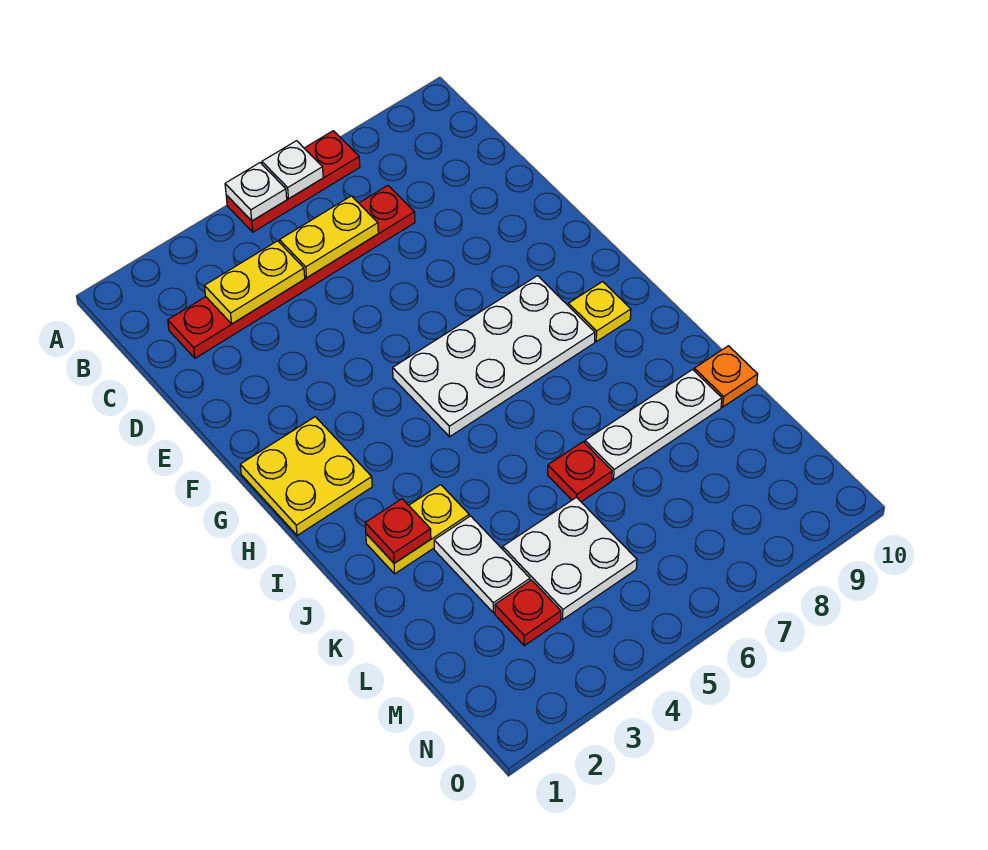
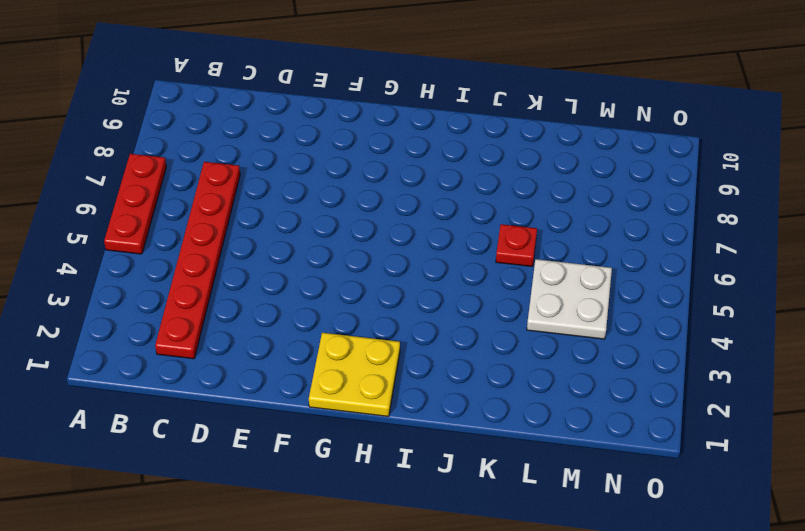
none -> white plate G5:H8 level 1
none -> yellow plate H9 level 1
none -> yellow plate J2:J3 level 1

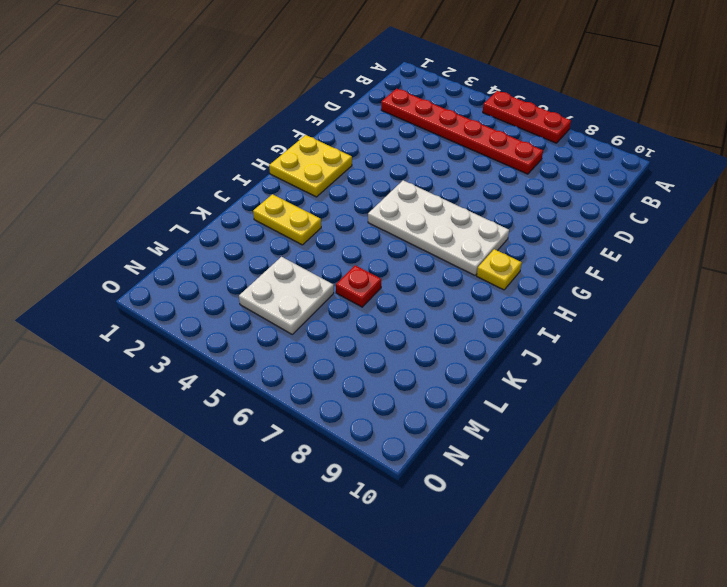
none -> white plate K3:L3 level 1
none -> white plate K7:K9 level 1
none -> orange plate K10 level 1

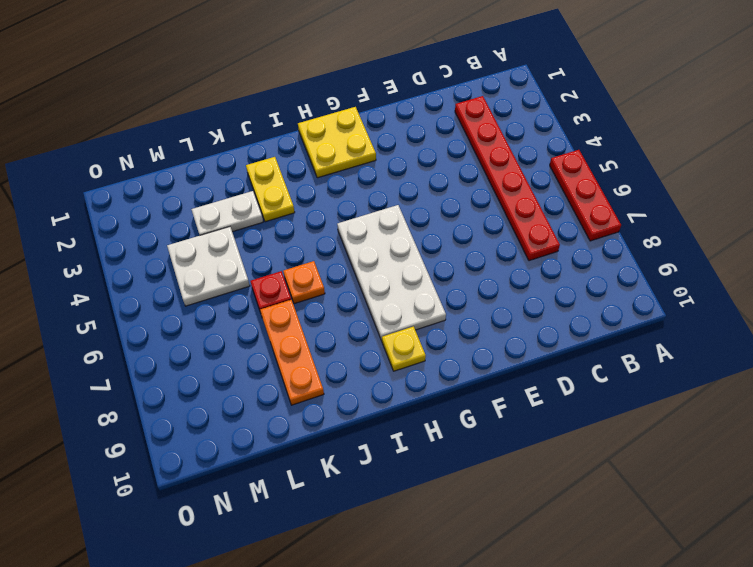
orange plate J6 level 1 -> orange plate K10 level 1
orange plate K7:K9 level 1 -> white plate K7:K9 level 1
none -> red plate M3 level 1
none -> white plate A5 level 2
none -> white plate A6 level 2

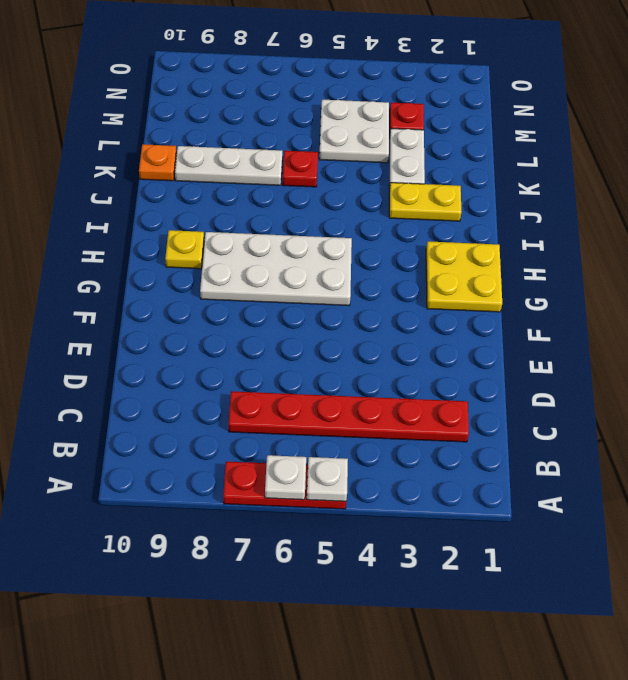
none -> yellow plate C3:C4 level 2
none -> yellow plate C5:C6 level 2
none -> red plate J2 level 2

